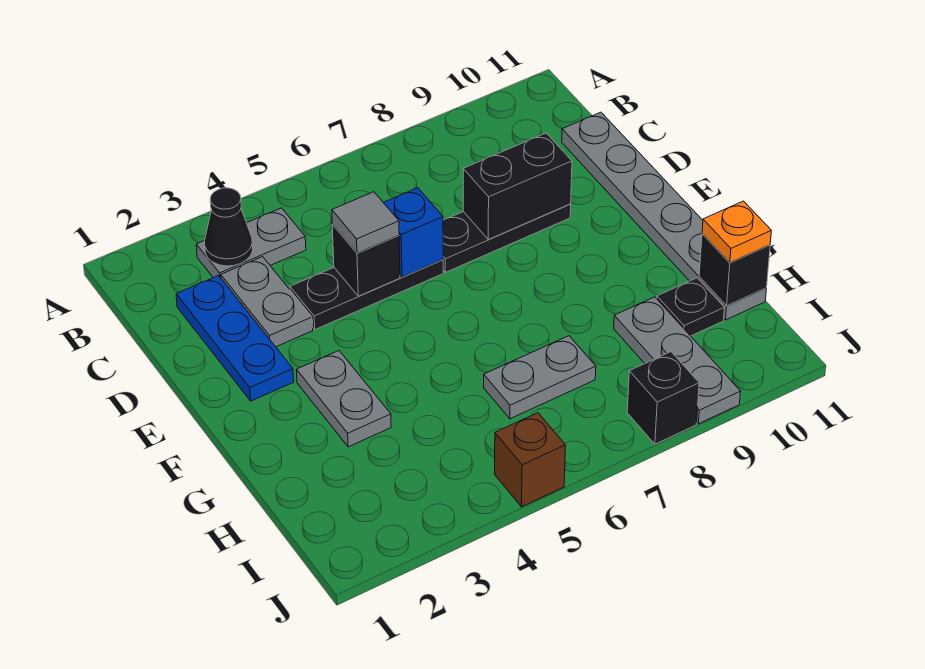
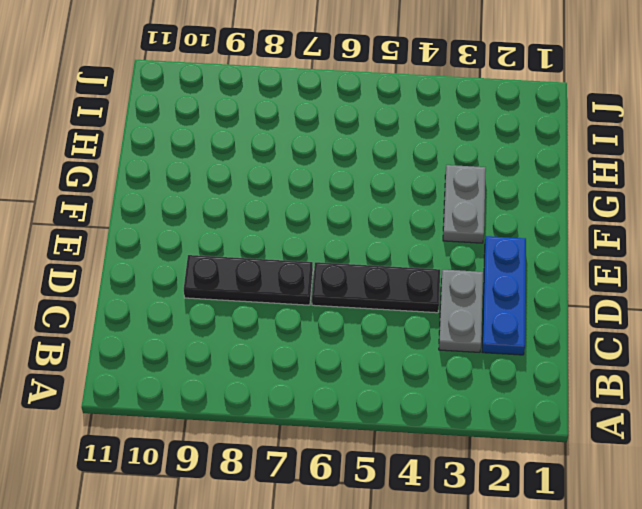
none -> grey plate B3:B4 level 1
none -> grey plate C11:H11 level 1
none -> grey plate H6:H7 level 1

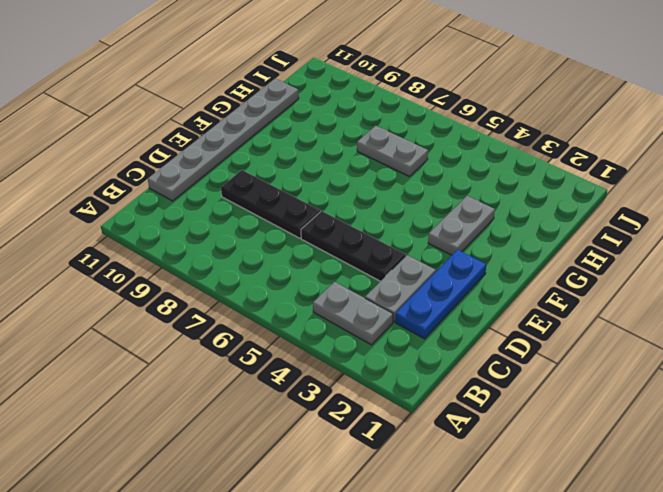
none -> grey plate H9:J9 level 1
none -> black plate H10 level 1
none -> brown brick J5 level 1

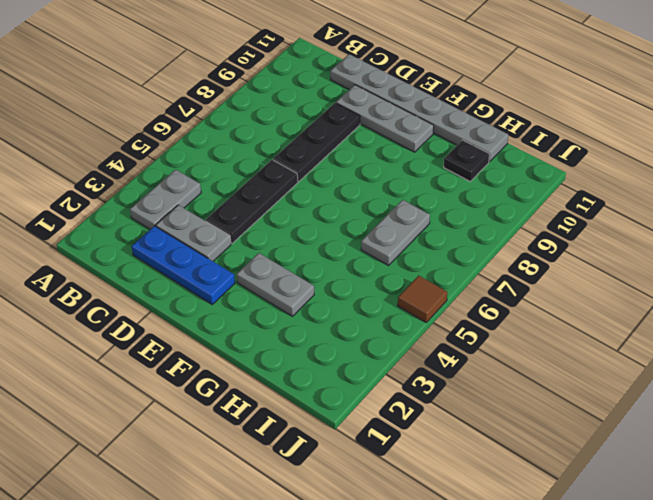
grey plate D10:F10 level 1 -> grey plate H9:J9 level 1
brown tile J5 level 1 -> brown brick J5 level 1
none -> black brick J8 level 1
none -> black cone B3 level 2
none -> black brick D5 level 2

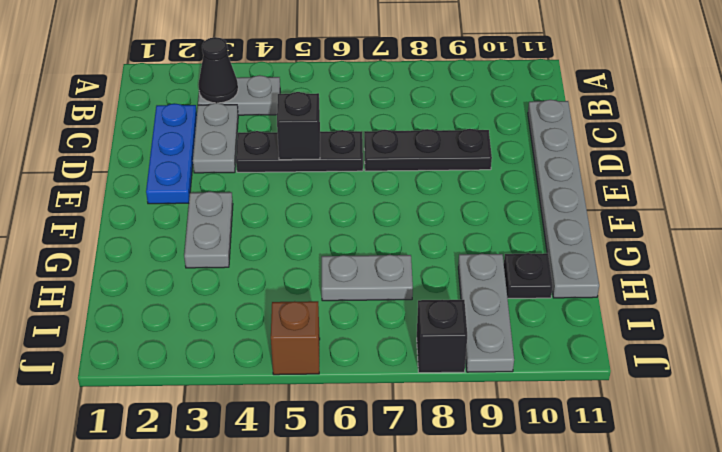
none -> blue brick D6 level 2
none -> black brick D8:D9 level 2
none -> black brick H11 level 2

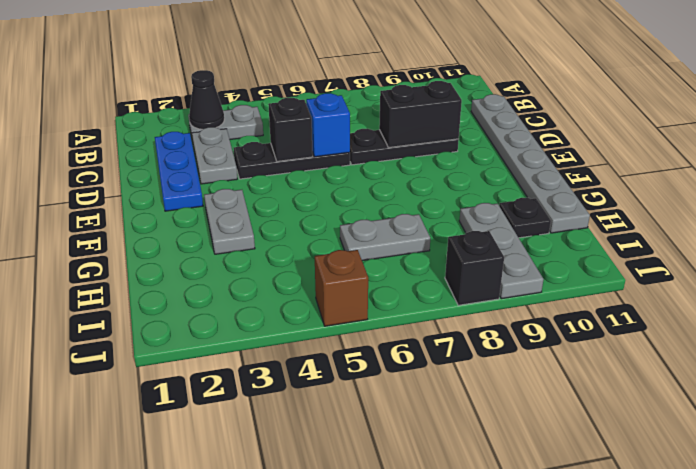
none -> black brick H11 level 2
none -> grey tile D5 level 3
none -> orange plate H11 level 3

